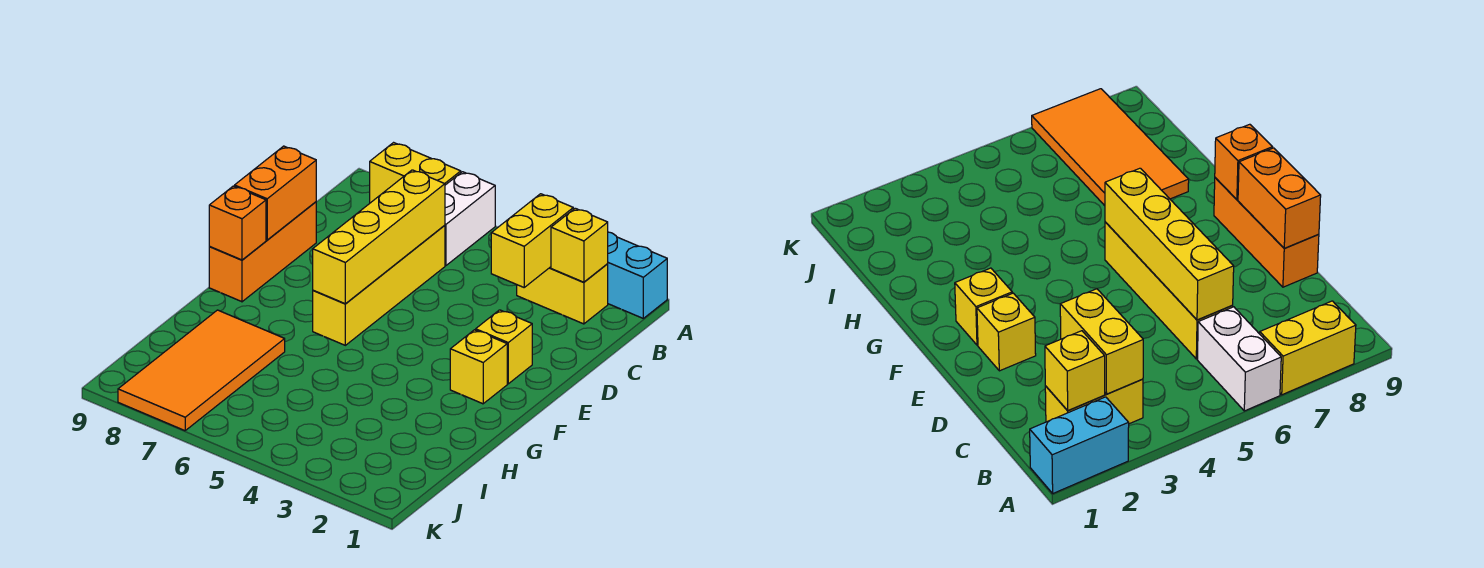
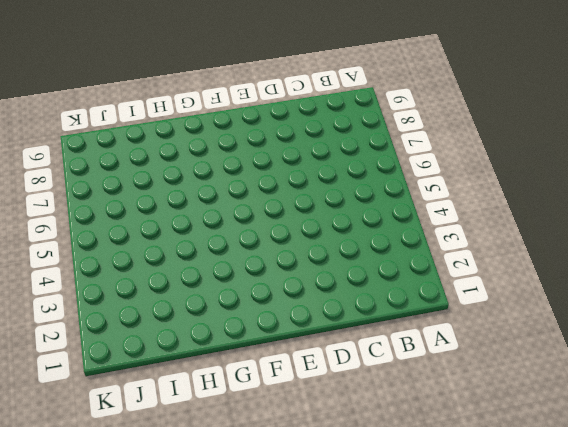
none -> cyan brick A1:A2 level 1
none -> white brick A6:B6 level 1
none -> yellow brick A7:A8 level 1

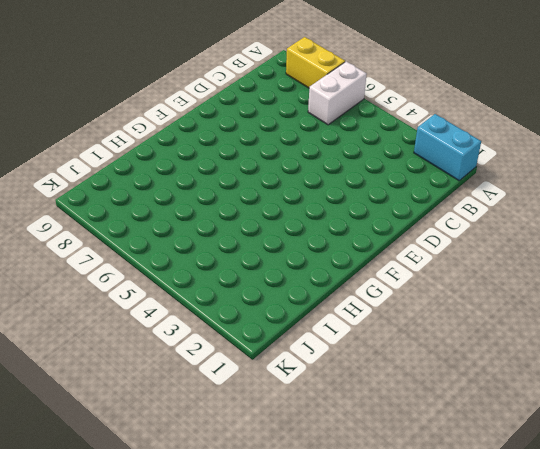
none -> yellow brick B2:B3 level 1
none -> yellow brick C6:F6 level 1
none -> orange brick D9:F9 level 1

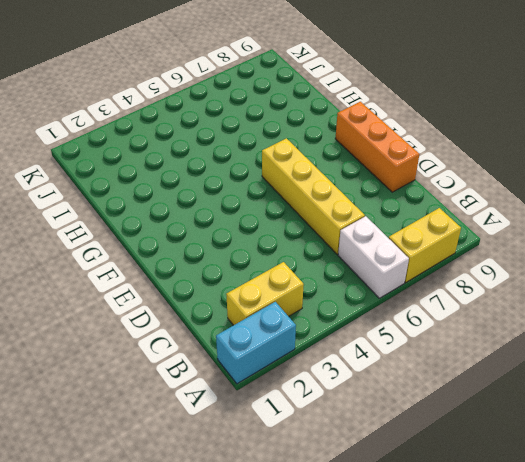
none -> yellow brick E2 level 1
none -> yellow brick F2 level 1
none -> orange tile H7:K8 level 1

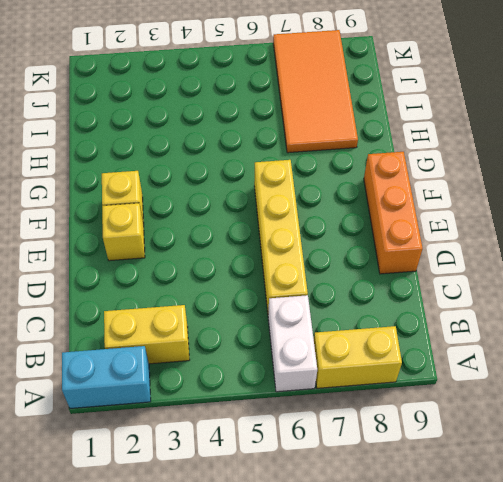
none -> yellow brick B2 level 2
none -> yellow brick B3:C3 level 2
none -> yellow brick C6:F6 level 2

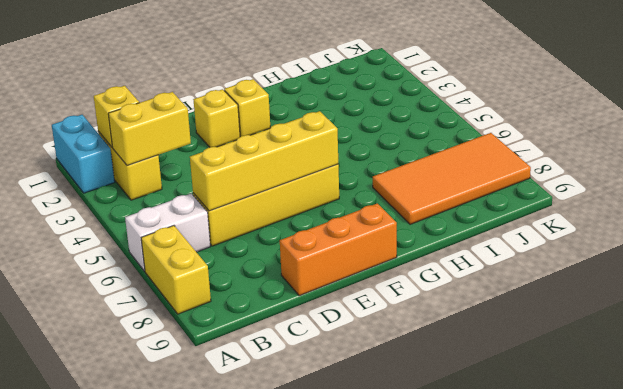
none -> orange brick D9:E9 level 2
none -> orange brick F9 level 2

